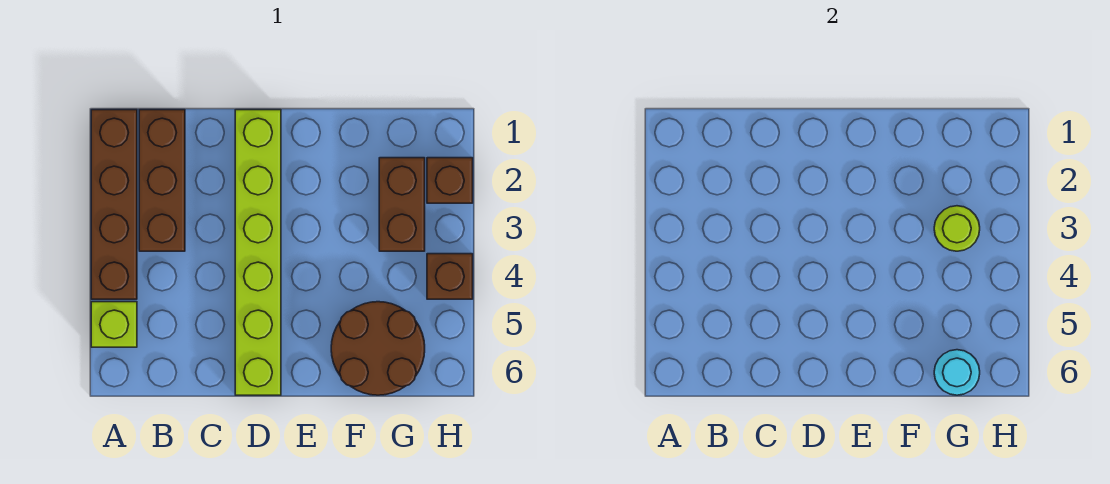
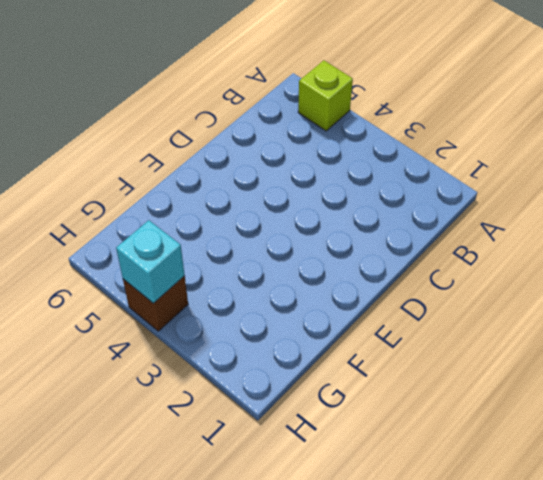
cyan brick H4 level 2 -> none
none -> brown brick A1:A4 level 1
none -> brown brick B1:B3 level 1

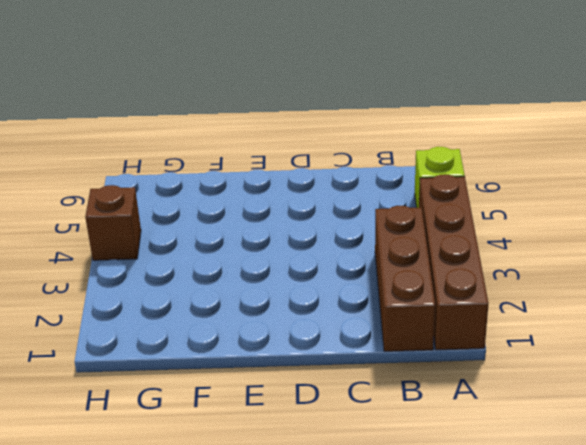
none -> lime brick D1:D6 level 1
none -> brown round brick F5:G6 level 1

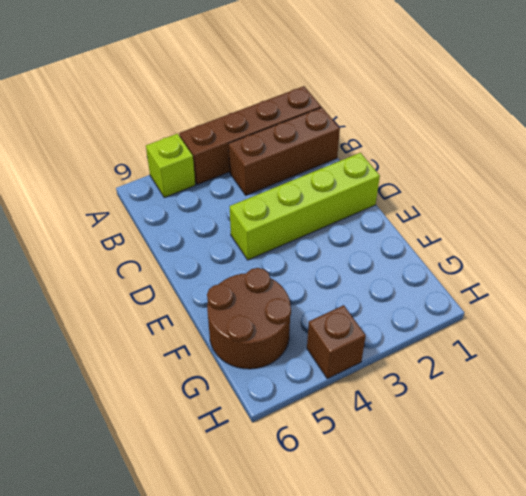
lime brick D1:D4 level 1 -> lime brick D1:D6 level 1
none -> brown brick G2:G3 level 1
none -> brown brick H2 level 1

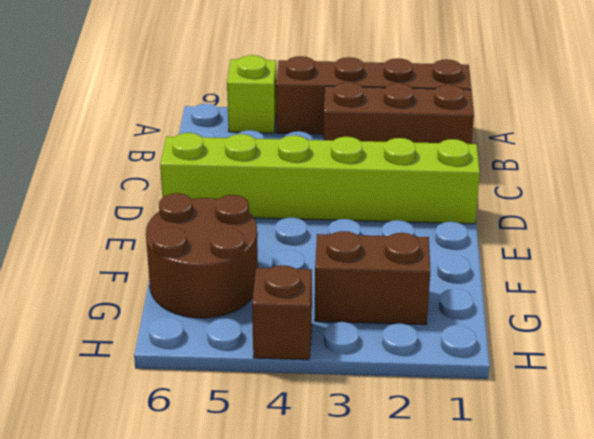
none -> brown brick H2 level 1
none -> lime round brick G3 level 2

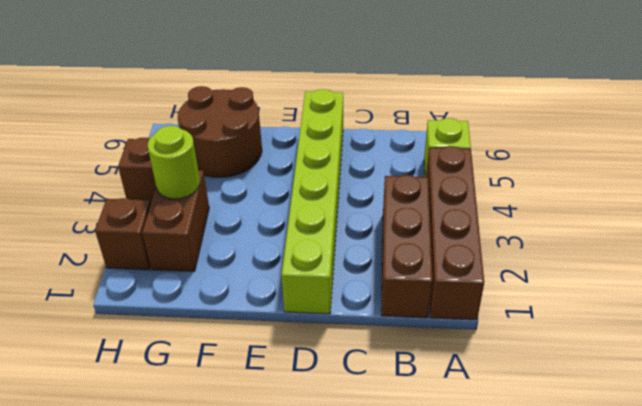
none -> cyan round brick G6 level 2

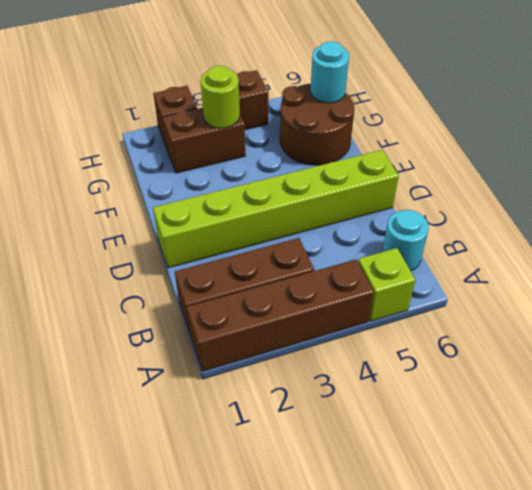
cyan round brick B6 level 1 -> none

